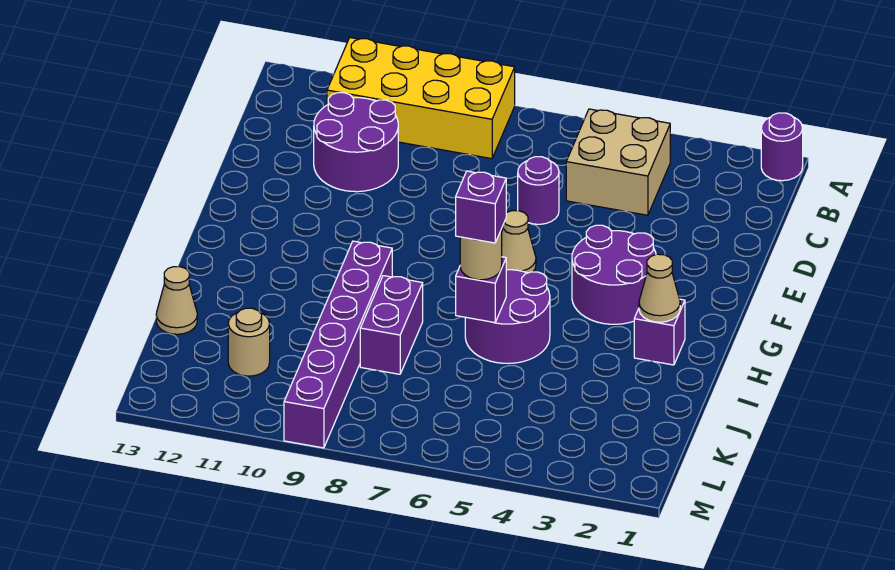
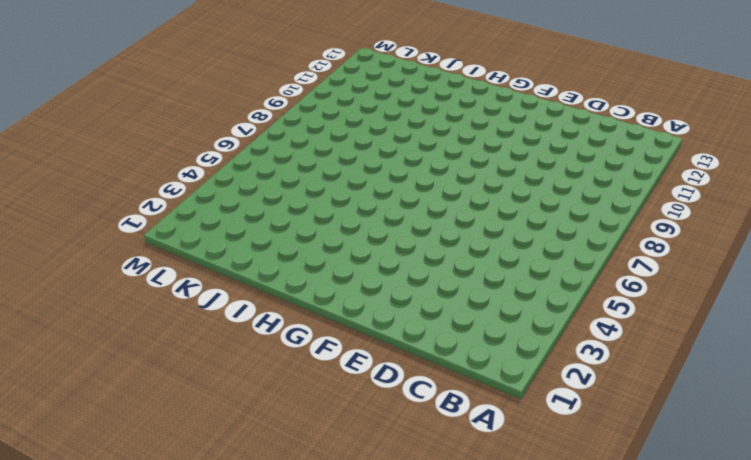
none -> purple round brick A1 level 1
none -> yellow brick A8:B11 level 1
none -> tan brick B4:C5 level 1

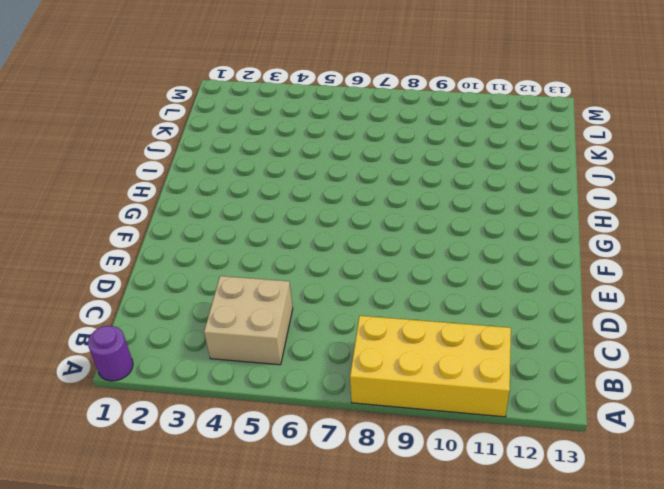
none -> purple round brick C10:D11 level 1
none -> purple round brick D6 level 1
none -> purple round brick F3:G4 level 1

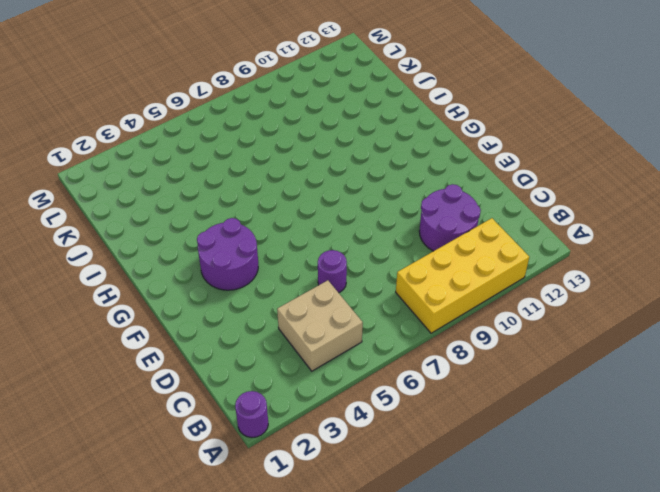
none -> tan cone F6 level 1
none -> purple brick H2 level 1
none -> purple round brick H5:I6 level 1

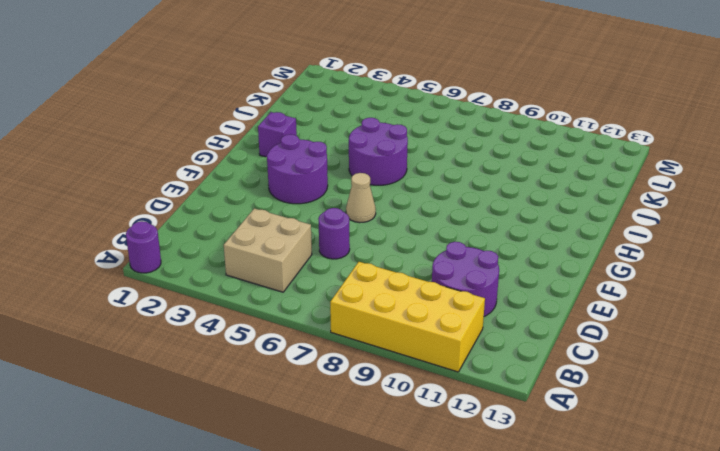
none -> purple brick H9:M9 level 1
none -> purple brick I8:J8 level 1
none -> tan cone J13 level 1

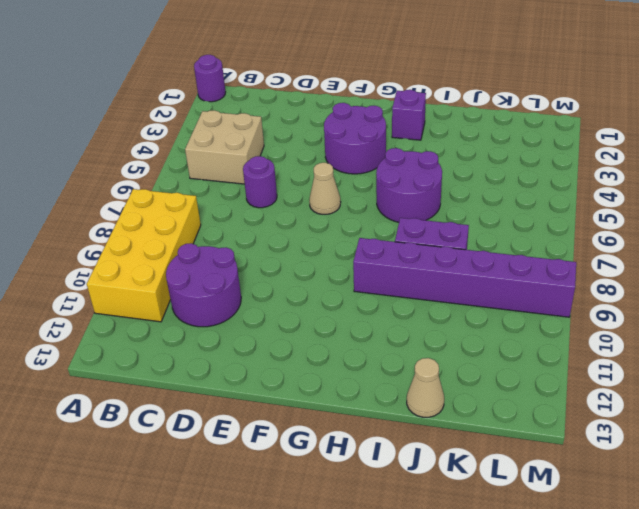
none -> tan round brick K11 level 1
none -> tan cone H2 level 2
none -> purple brick I6 level 2

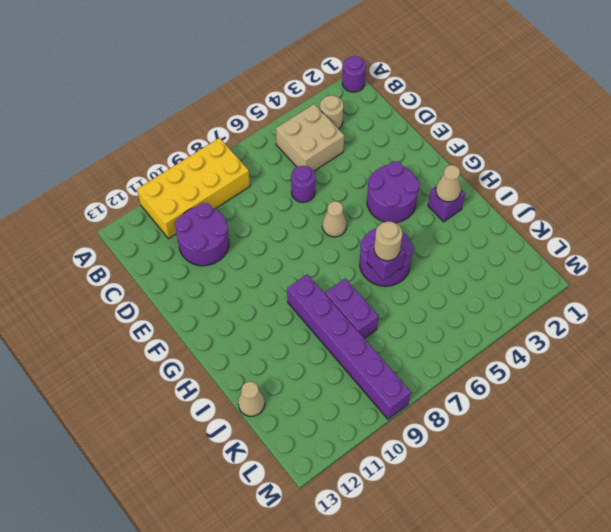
tan round brick B3 level 1 -> tan round brick K11 level 1
none -> purple brick I6 level 4

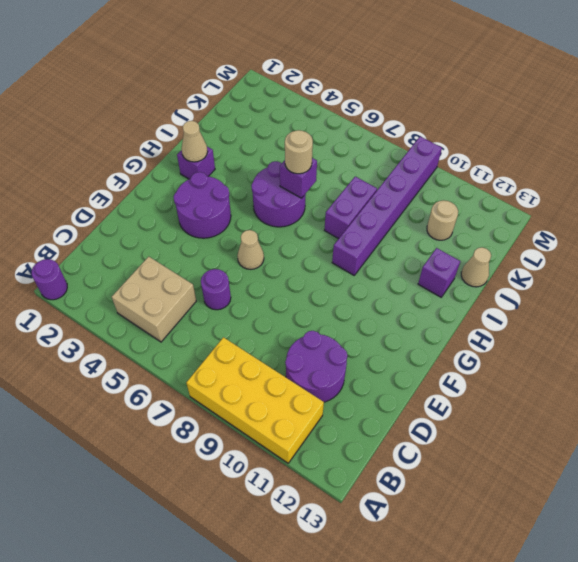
purple brick I12 level 1 -> purple brick I6 level 4

